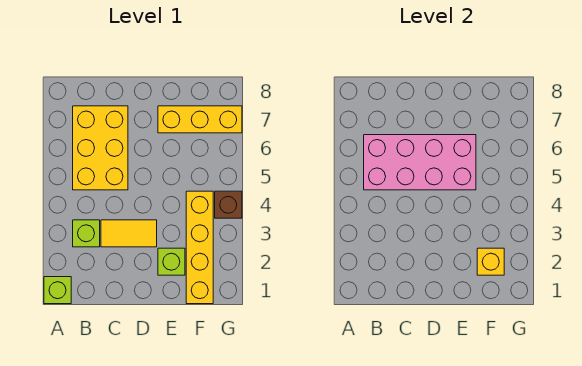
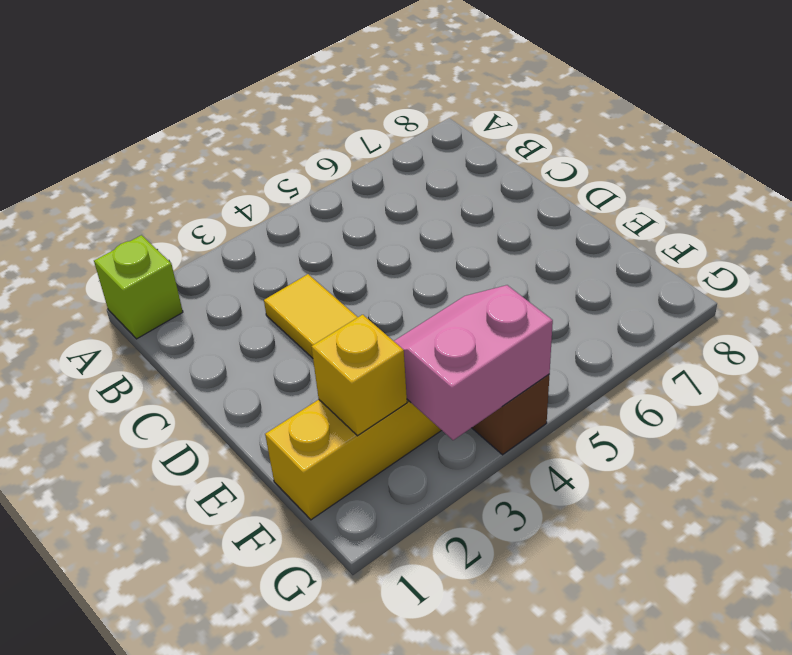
pink slope F3:G4 level 2 top G -> none
none -> lime brick B3 level 1
none -> yellow brick B5:C7 level 1

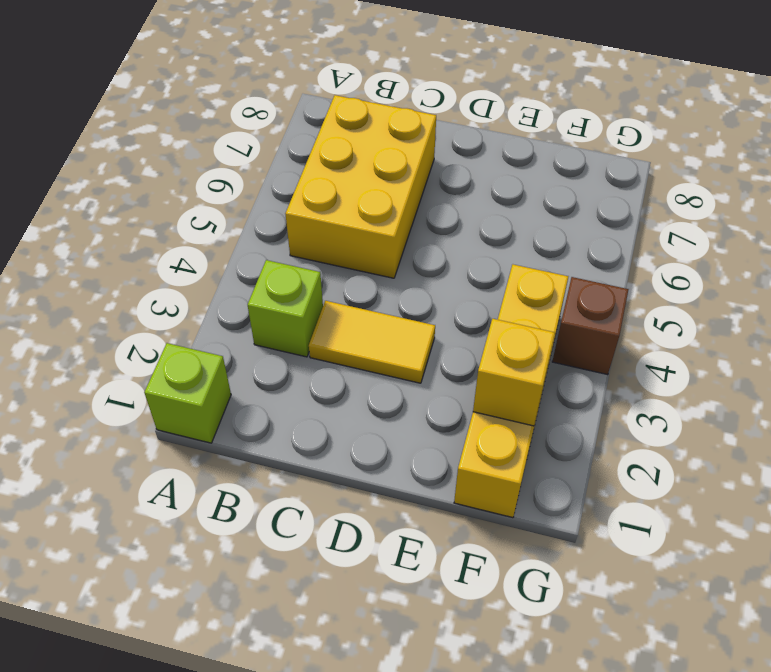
none -> lime brick E2 level 1
none -> yellow brick E7:G7 level 1

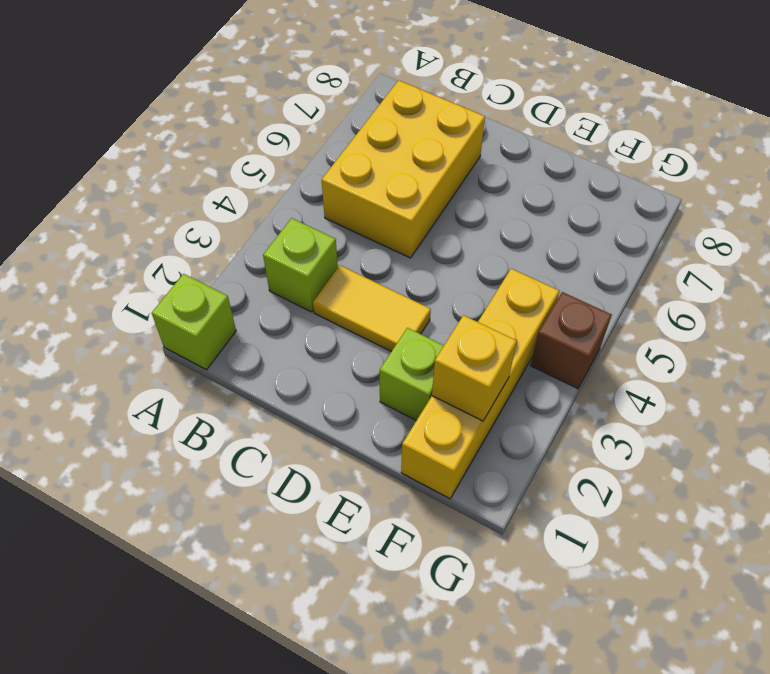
none -> yellow brick E7:G7 level 1
none -> pink brick B5:E6 level 2

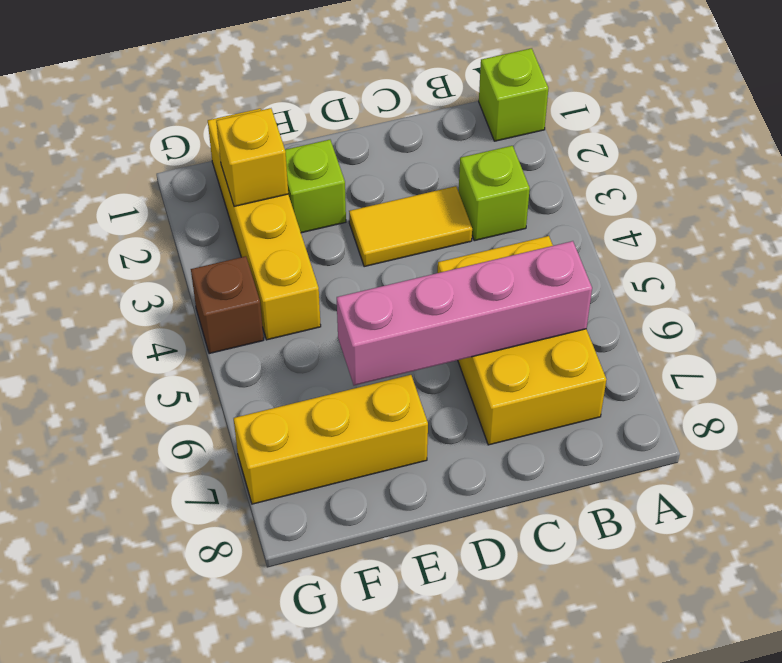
pink brick B6:E6 level 2 -> pink brick B5:E6 level 2

